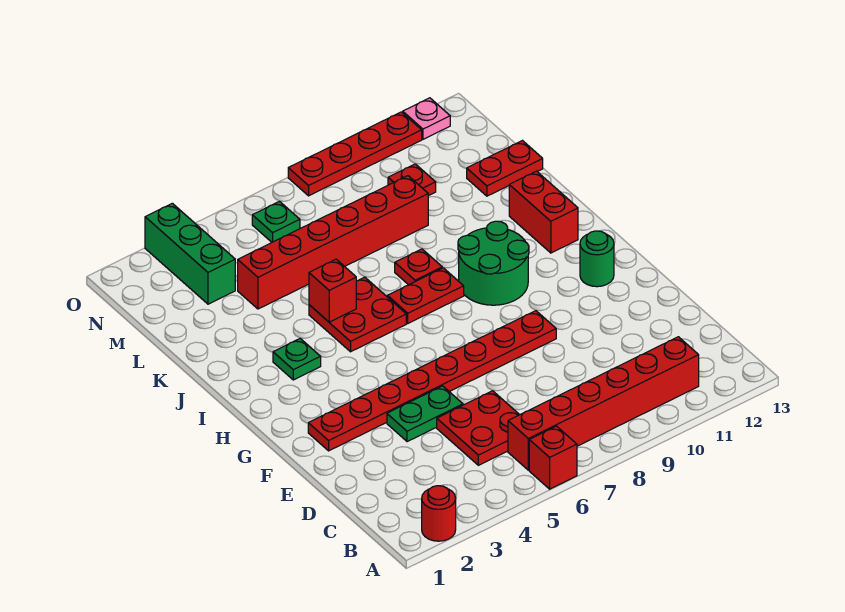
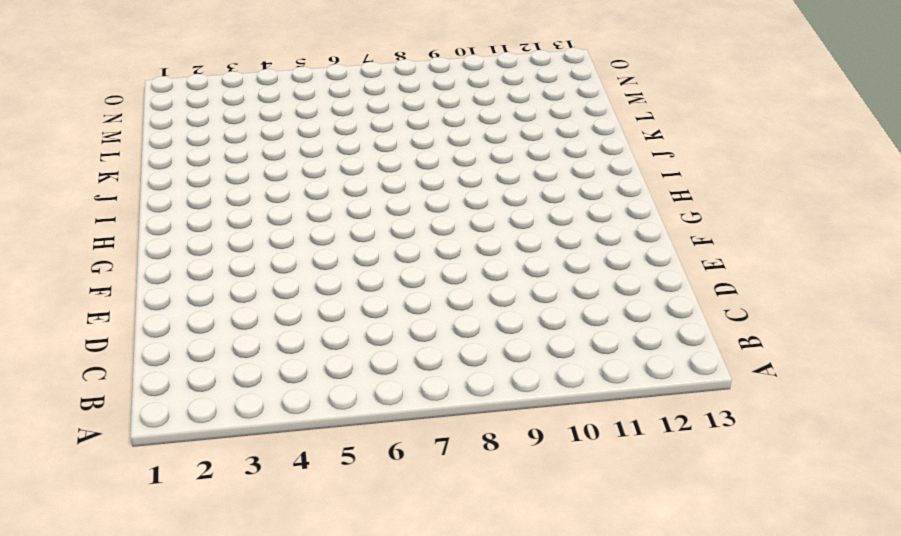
none -> red round brick A2 level 1
none -> red brick A6 level 1
none -> red brick B6:B11 level 1

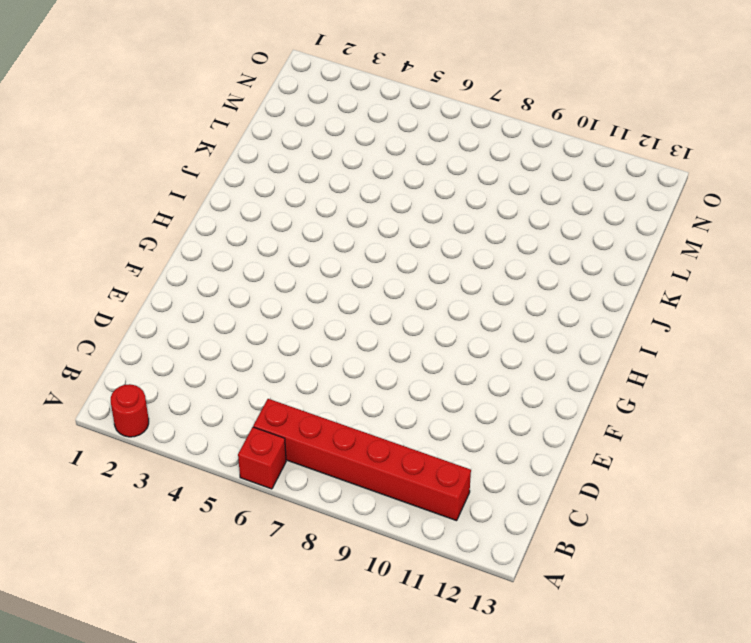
none -> red plate C5:D6 level 1
none -> green plate E4:E5 level 1
none -> red plate F2:F9 level 1

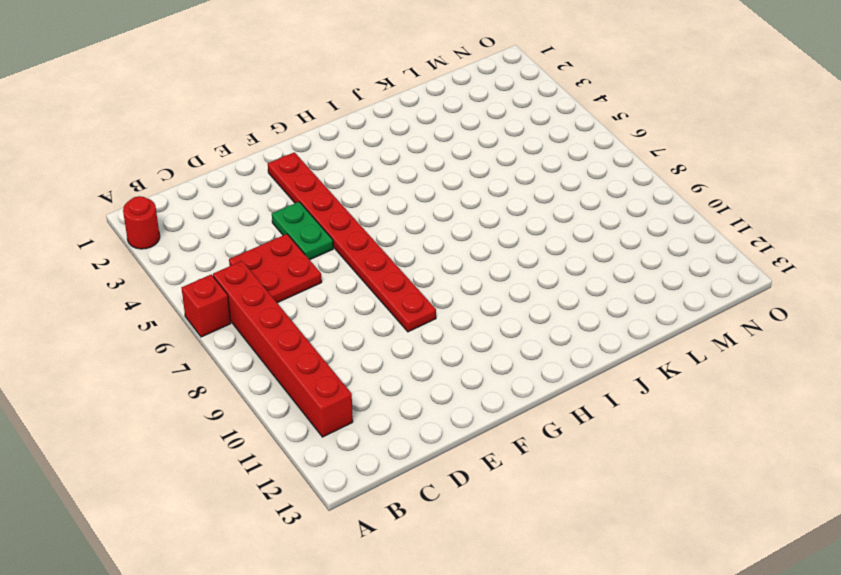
none -> green round brick G12 level 1
none -> green round brick H9:I10 level 1
none -> green plate I3 level 1

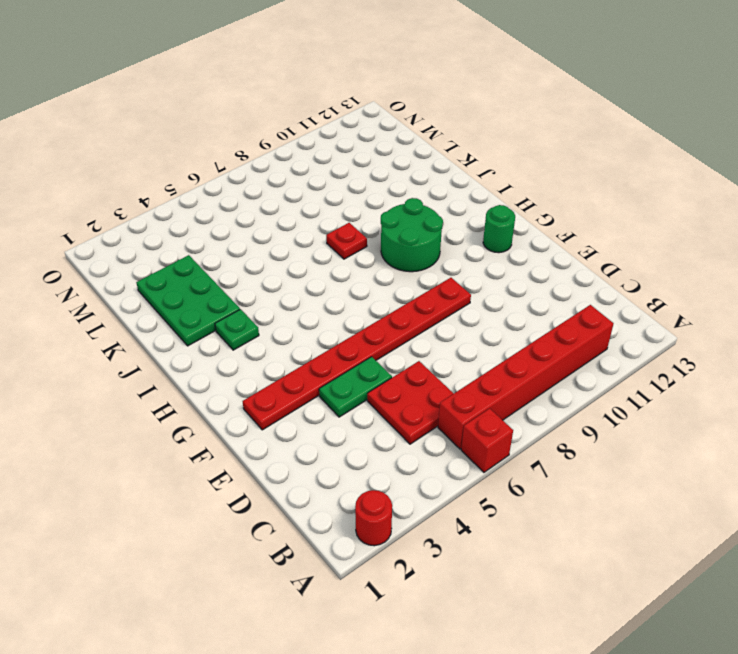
green plate J2:L3 level 1 -> none
none -> red plate I5:J6 level 1
none -> red plate I7:I8 level 1
none -> red brick I12:J12 level 1

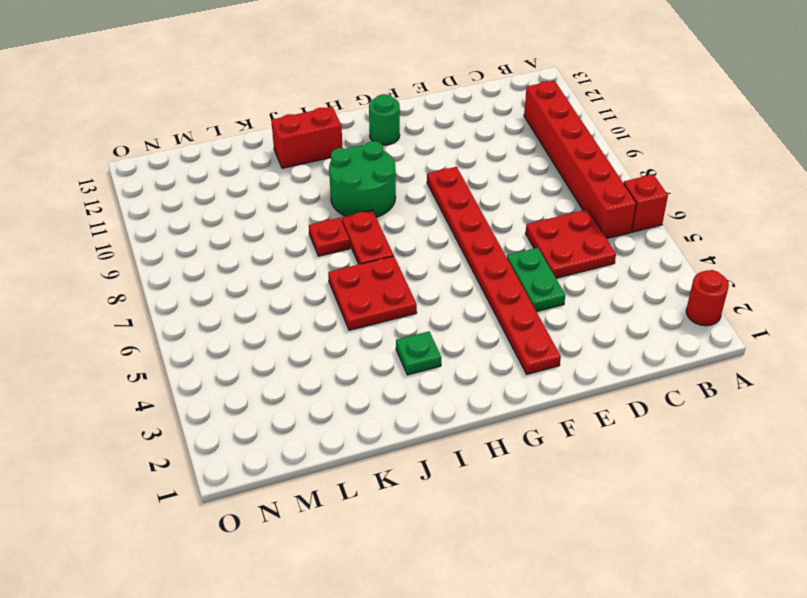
none -> red brick L4:L9 level 1
none -> red plate L12:L13 level 1
none -> green brick M3:O3 level 1

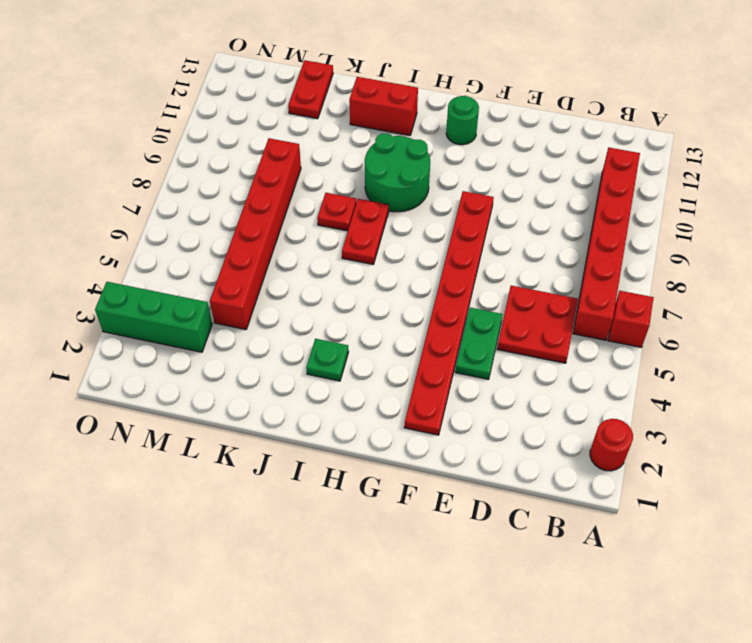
none -> red plate I5:J6 level 1
none -> red plate M10 level 1
none -> green plate N6 level 1

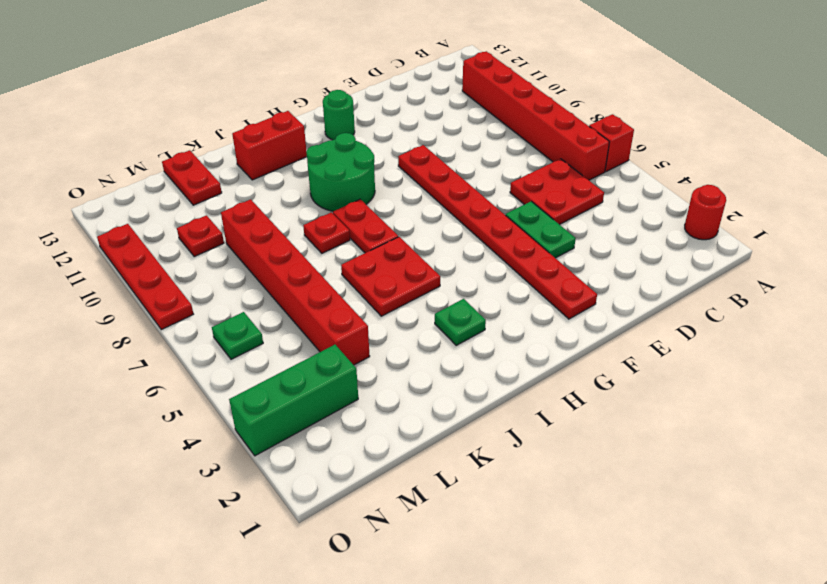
none -> pink plate O12 level 1
none -> red brick J5 level 2

